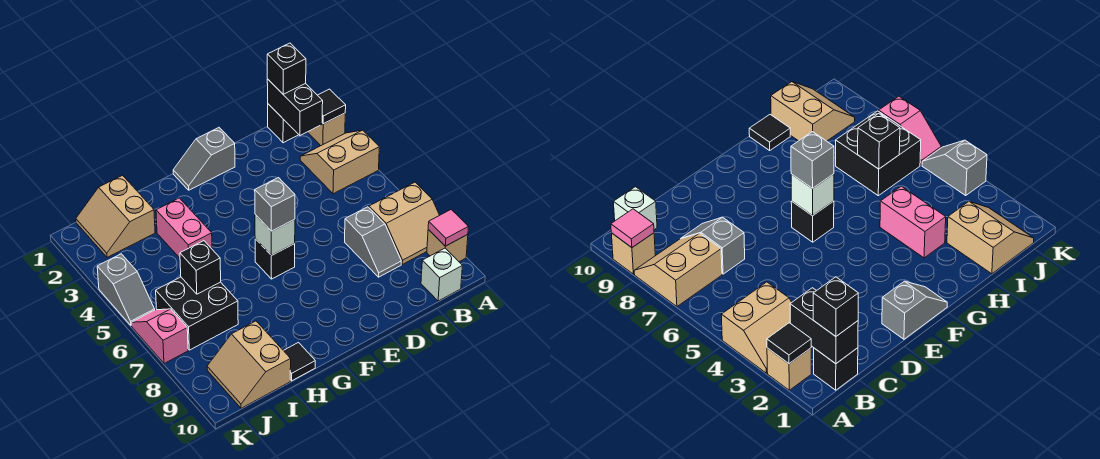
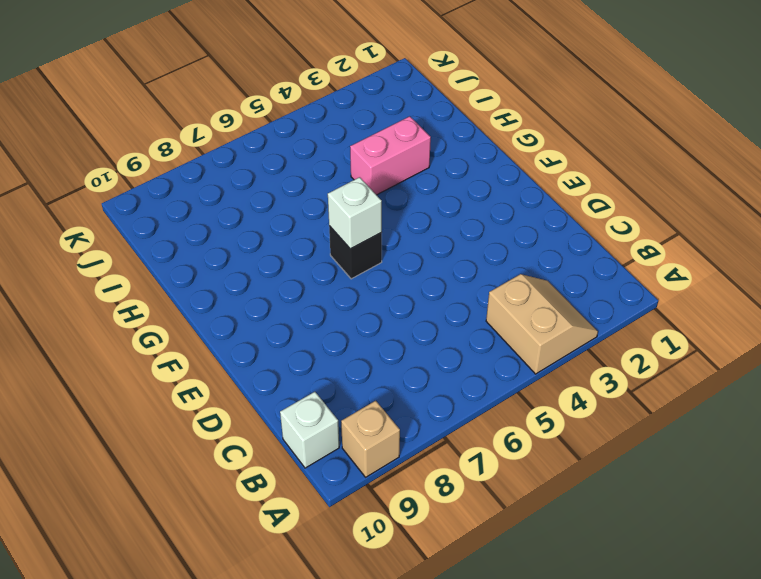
none -> tan brick A2 level 1
none -> tan slope A7:B8 level 1 top 7
none -> black brick B1 level 1

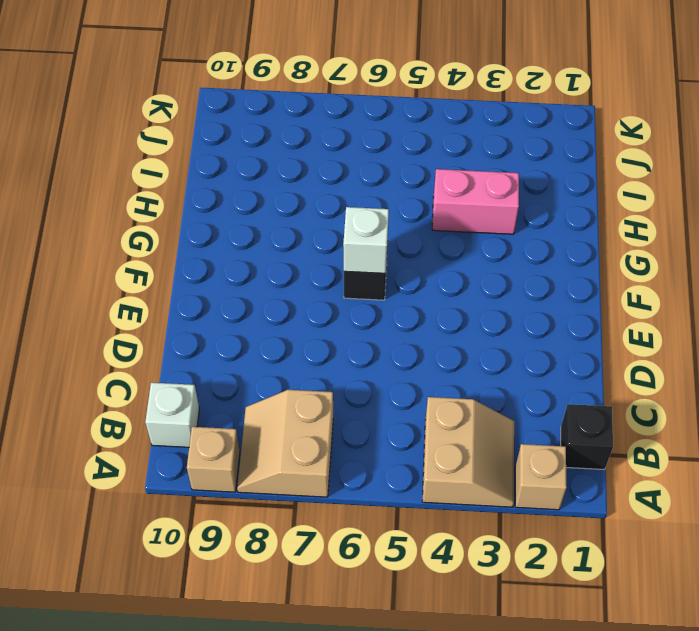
none -> grey slope C7:C8 level 1 top 7
none -> grey slope E1:F1 level 1 top E
none -> black tile H10 level 1

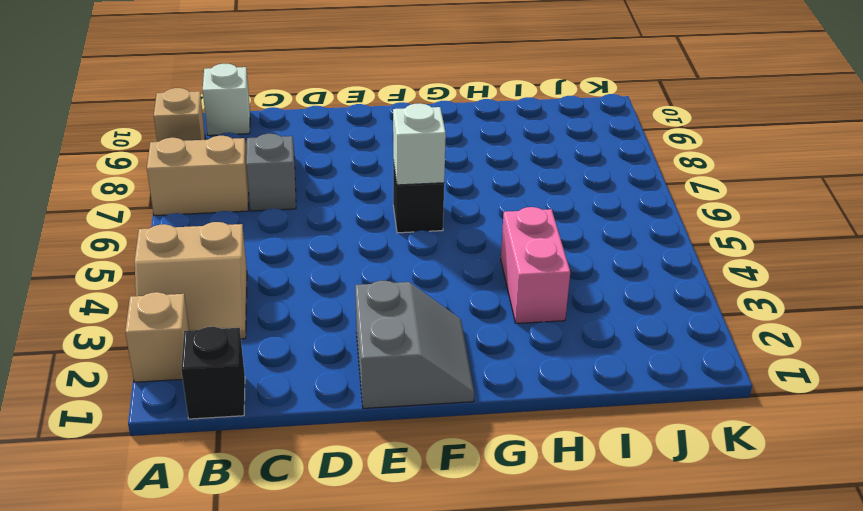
grey slope E1:F2 level 1 top E -> grey slope E1:F1 level 1 top E
none -> black tile H10 level 1
none -> tan slope I1:J2 level 1 top I
none -> black brick I6:J7 level 1

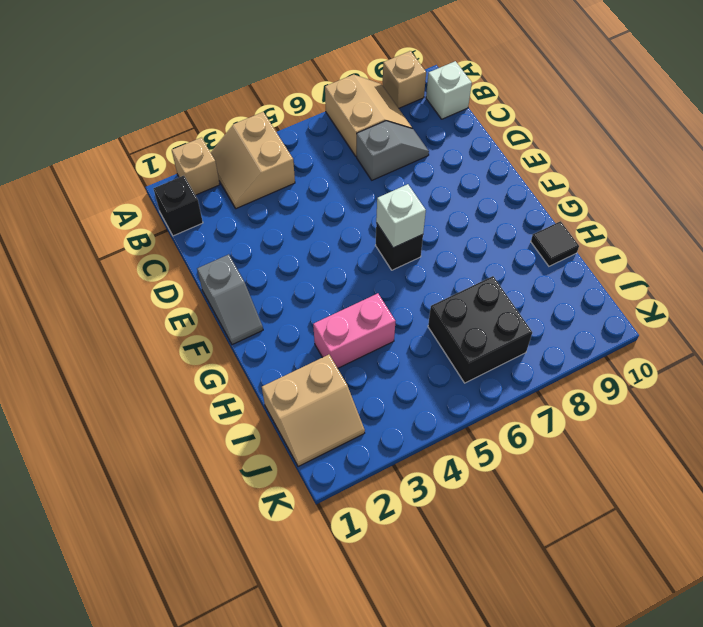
none -> tan slope I9:J10 level 1 top I
none -> grey slope K4:K5 level 1 top 4
none -> pink slope K6:K7 level 1 top 7

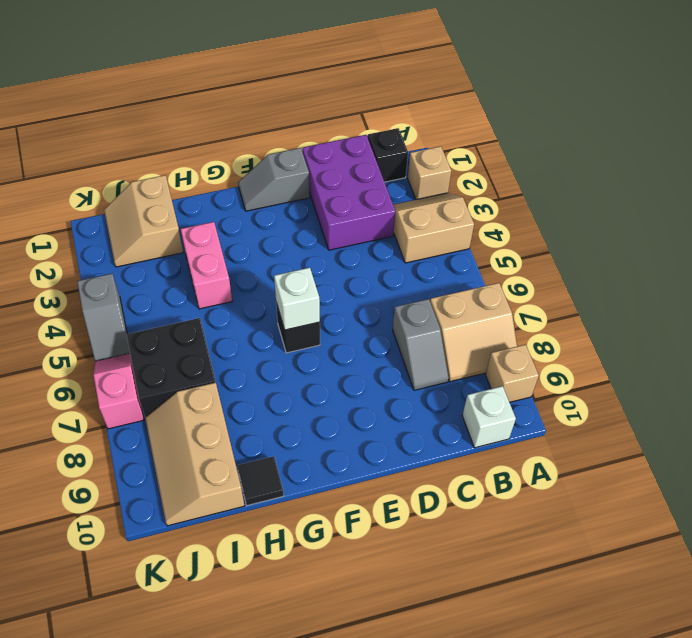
purple brick C1:D3 level 1 -> none
tan slope I8:J10 level 1 top I -> tan slope I9:J10 level 1 top I
none -> black tile A2 level 2
none -> pink tile A9 level 2
none -> black brick B1:B2 level 2

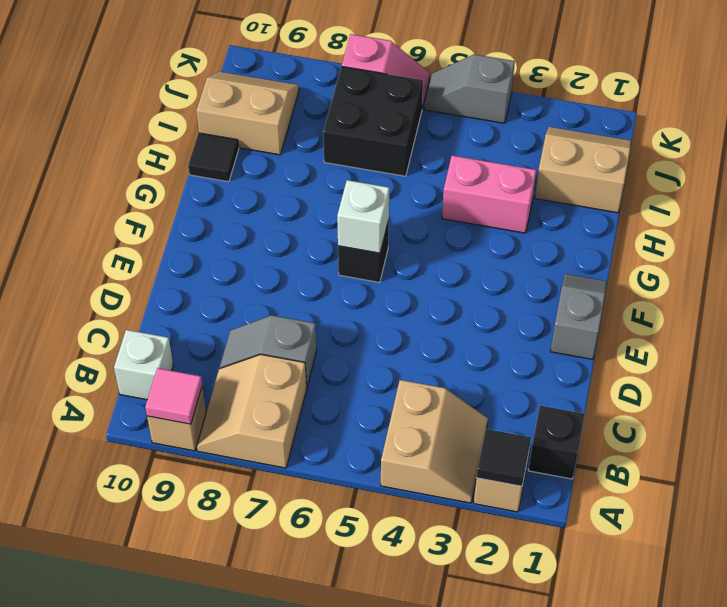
none -> black brick B1:B2 level 2
none -> black brick I6 level 2
none -> black brick B1 level 3

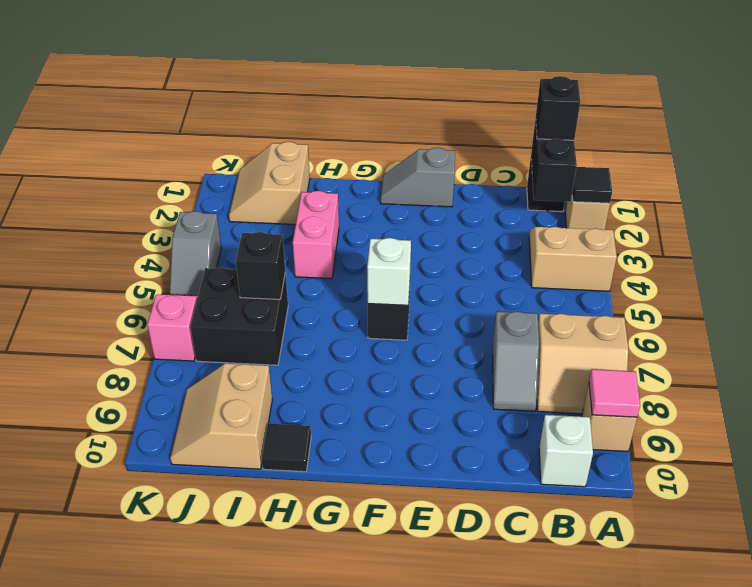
none -> grey brick F6 level 3

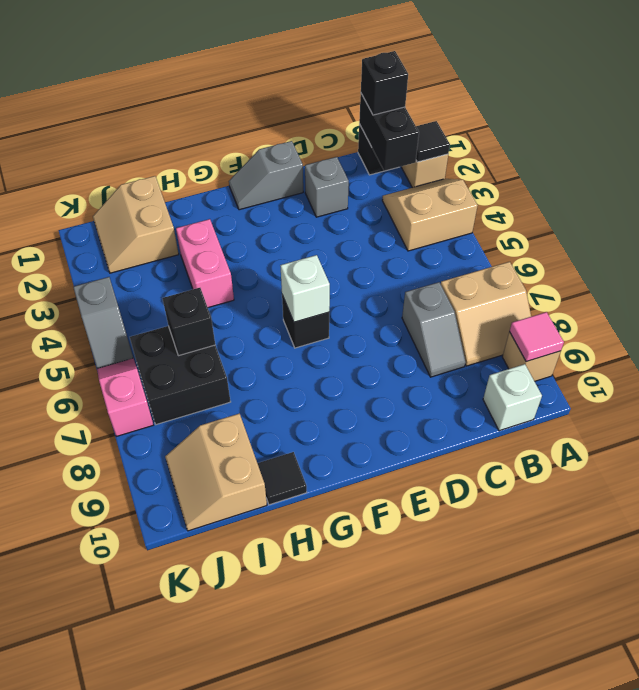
grey brick D2 level 1 -> grey brick F6 level 3

